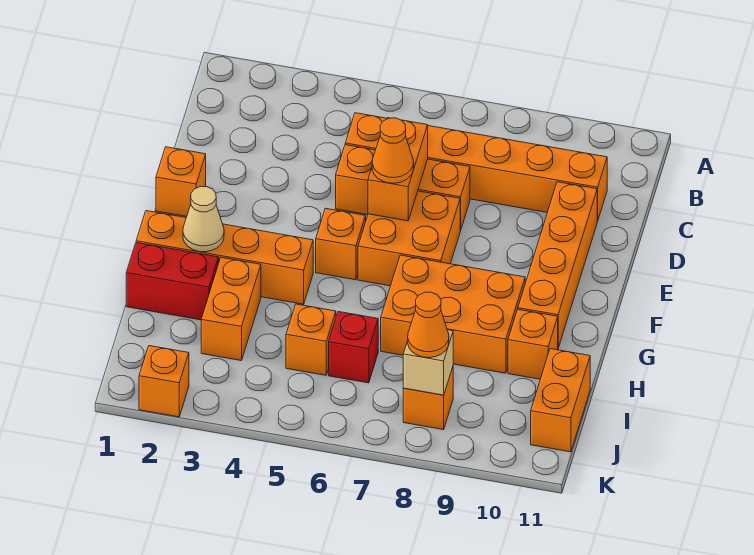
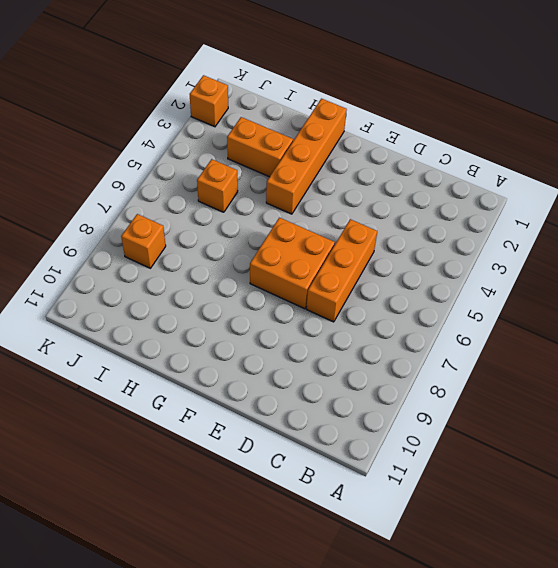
none -> orange brick C5:C10 level 1
none -> orange brick D10:G10 level 1
none -> orange brick E1 level 1

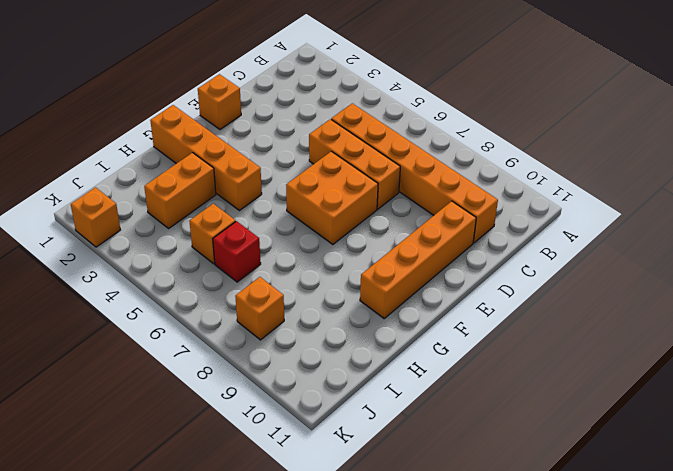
none -> orange brick F5 level 1
none -> orange brick G7:H9 level 1
none -> red brick H1:H2 level 1

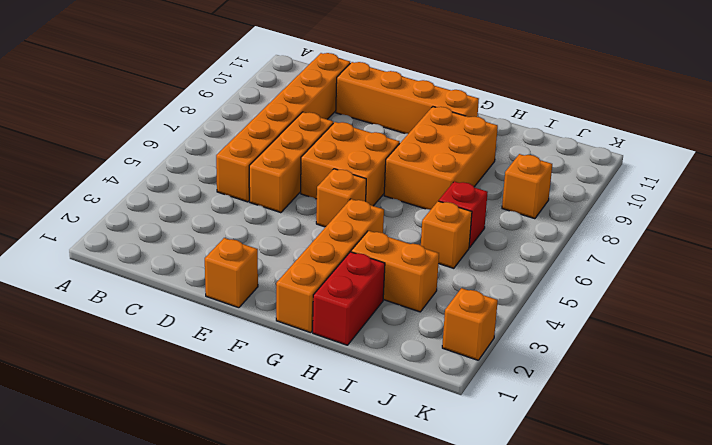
none -> orange brick H10 level 1
none -> orange brick I11:J11 level 1
none -> orange brick D6:E6 level 2

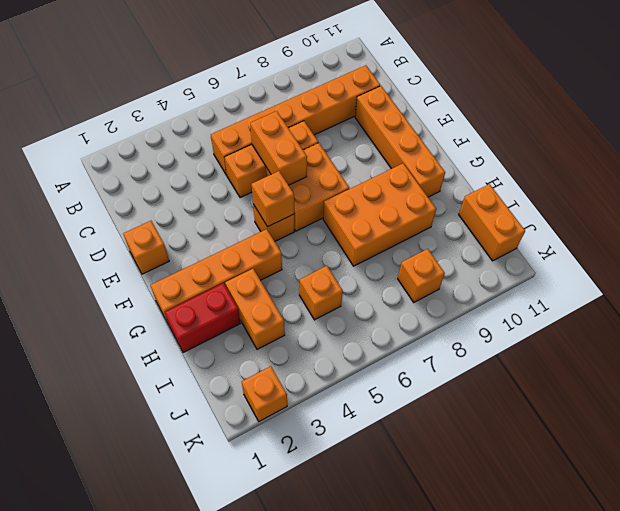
orange brick F5 level 2 -> orange brick H10 level 1
none -> red brick I6 level 1
none -> tan cone G2 level 2
none -> tan brick J8 level 2

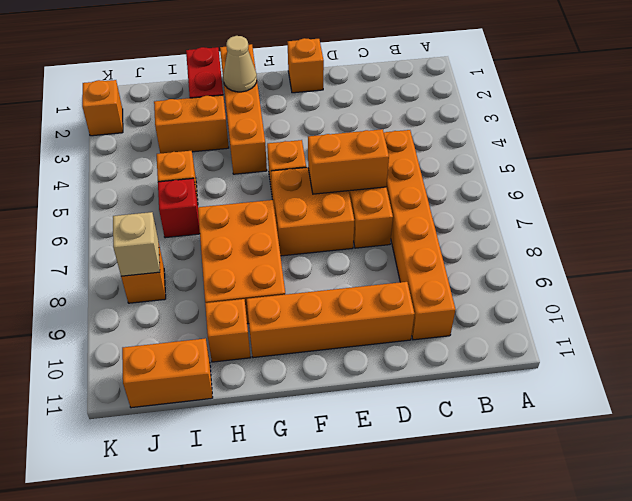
none -> orange cone E6 level 3
none -> orange cone J8 level 3

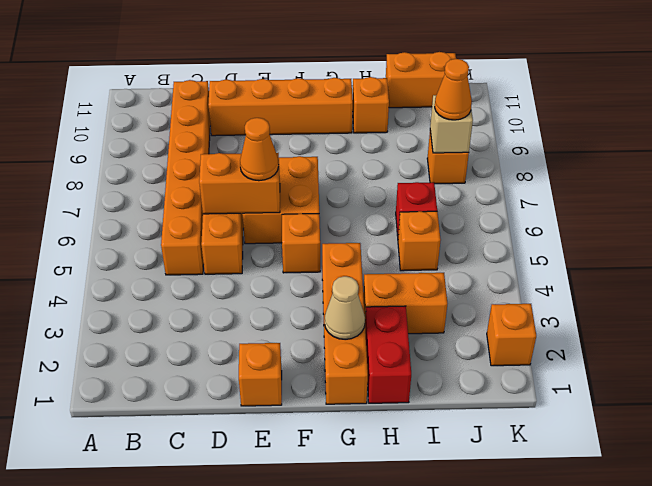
none -> orange brick G7:H9 level 1

